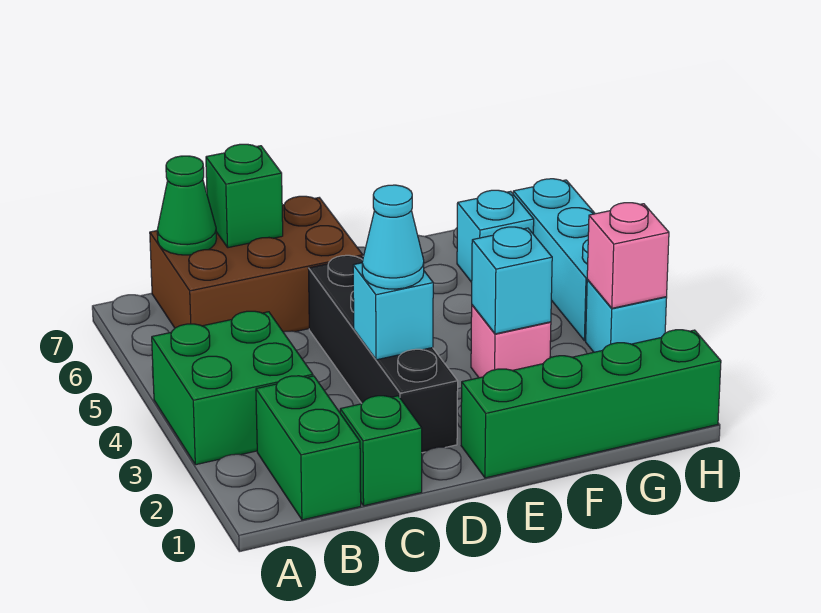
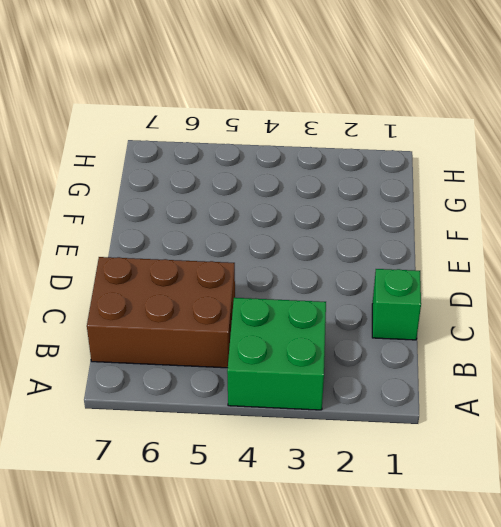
brown brick B5:C7 level 1 -> brown brick B6:D7 level 1
none -> green brick B1:B2 level 1
none -> black brick D2:D5 level 1
none -> green brick E1:H1 level 1

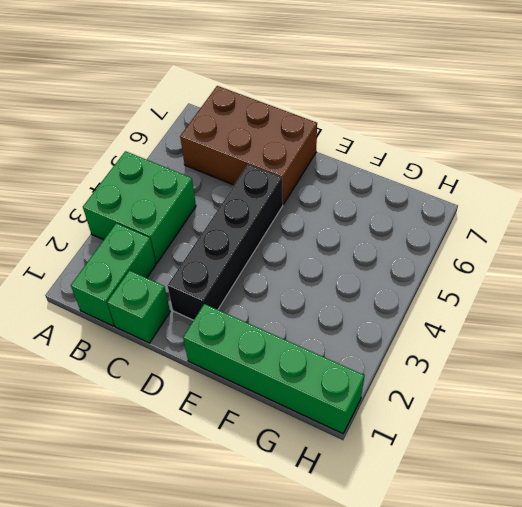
none -> pink brick F3 level 1
none -> cyan brick G6 level 1
none -> cyan brick H3 level 1

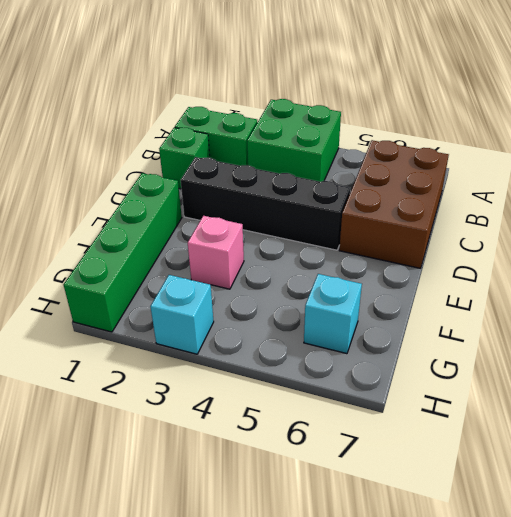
none -> cyan brick H4:H6 level 1
none -> green cone B7 level 2
none -> green brick C7 level 2

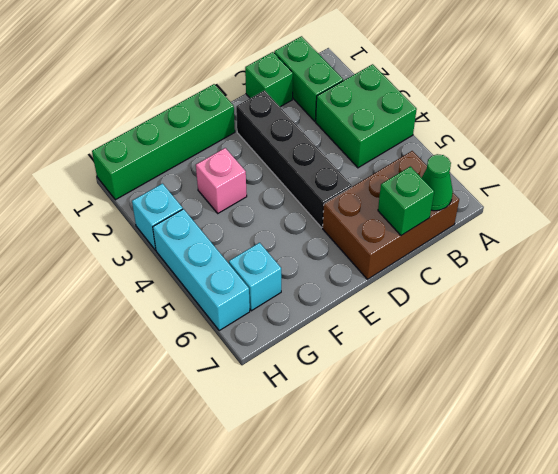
none -> cyan brick D3 level 2
none -> cyan brick F3 level 2
none -> pink brick H3 level 2

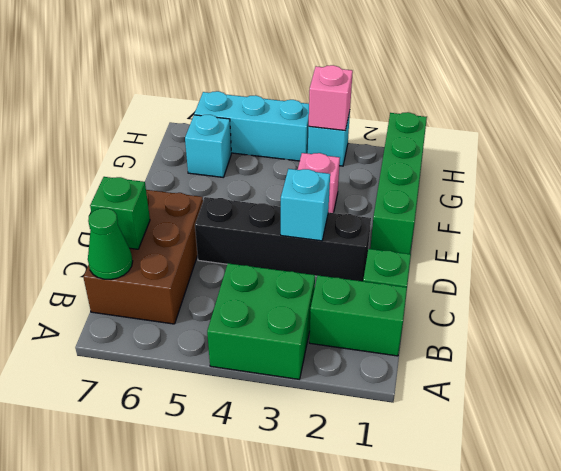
none -> cyan brick F3 level 2
none -> cyan cone D3 level 3

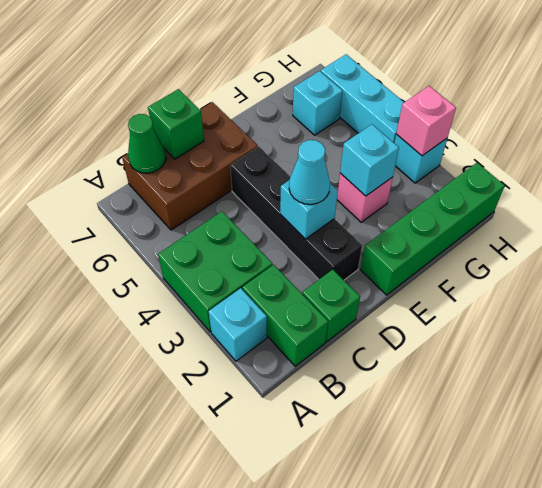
cyan brick A2 level 1 -> none

